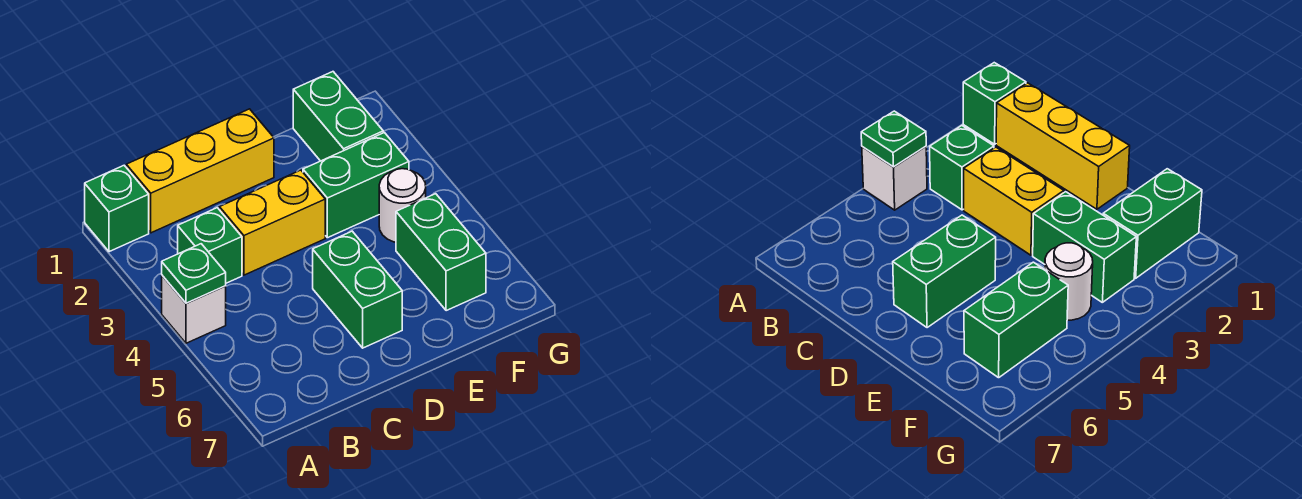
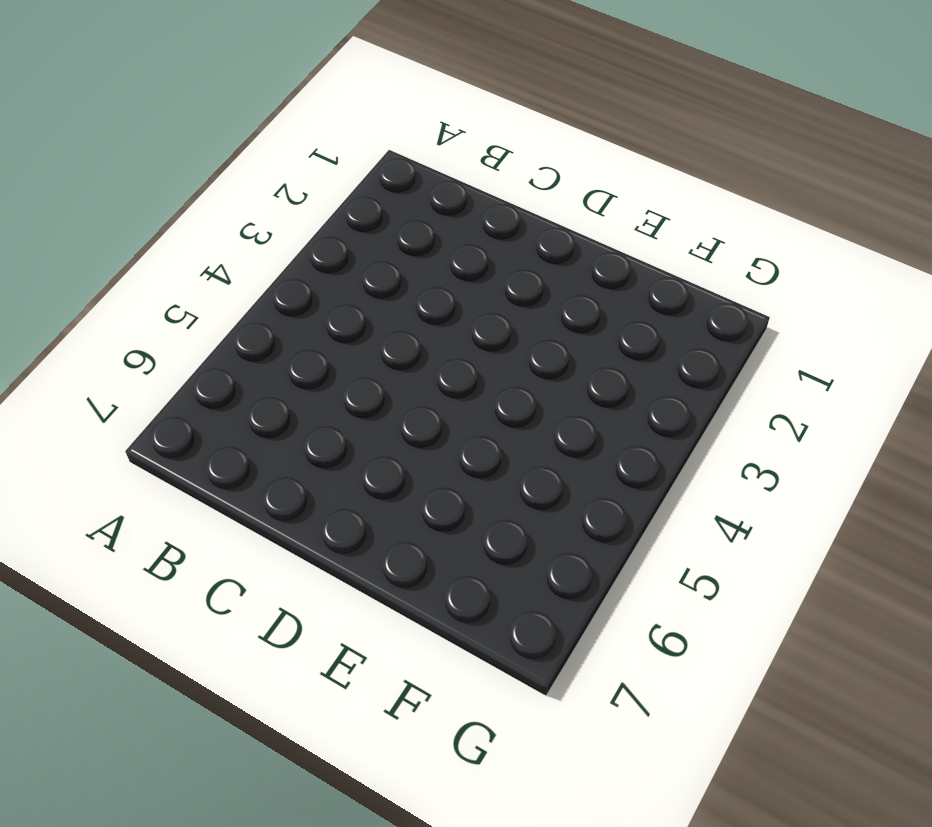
none -> green brick A1 level 1
none -> white brick A4 level 1

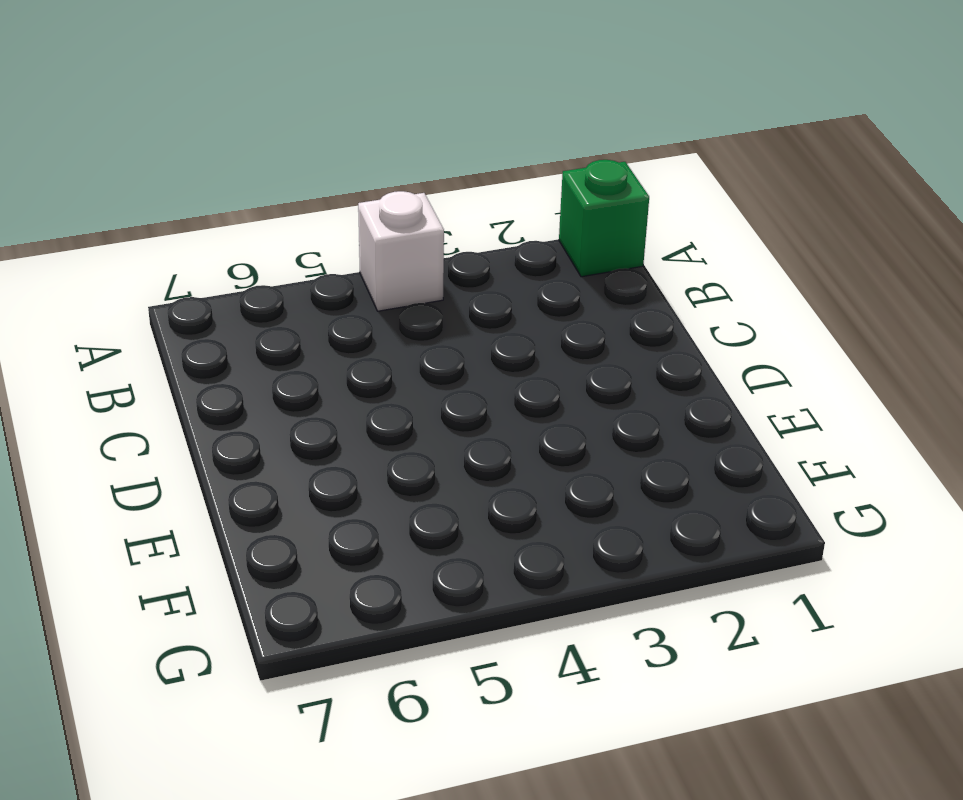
none -> yellow brick B1:D1 level 1
none -> green brick B3 level 1

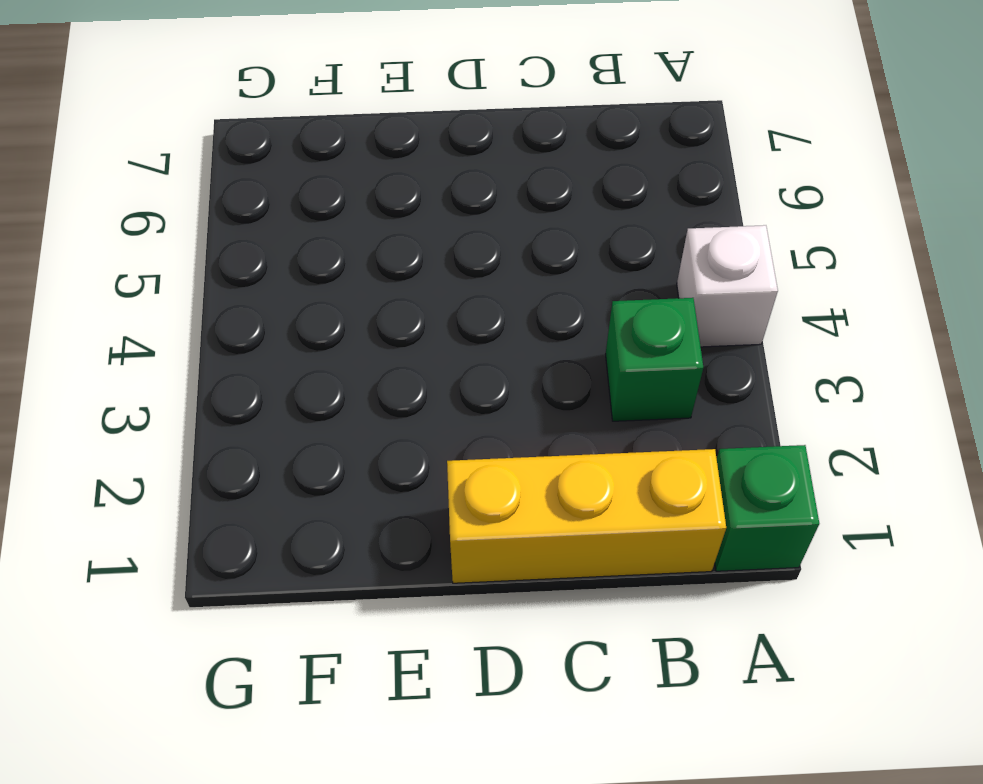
none -> yellow brick C3:D3 level 1
none -> green brick D5:D6 level 1

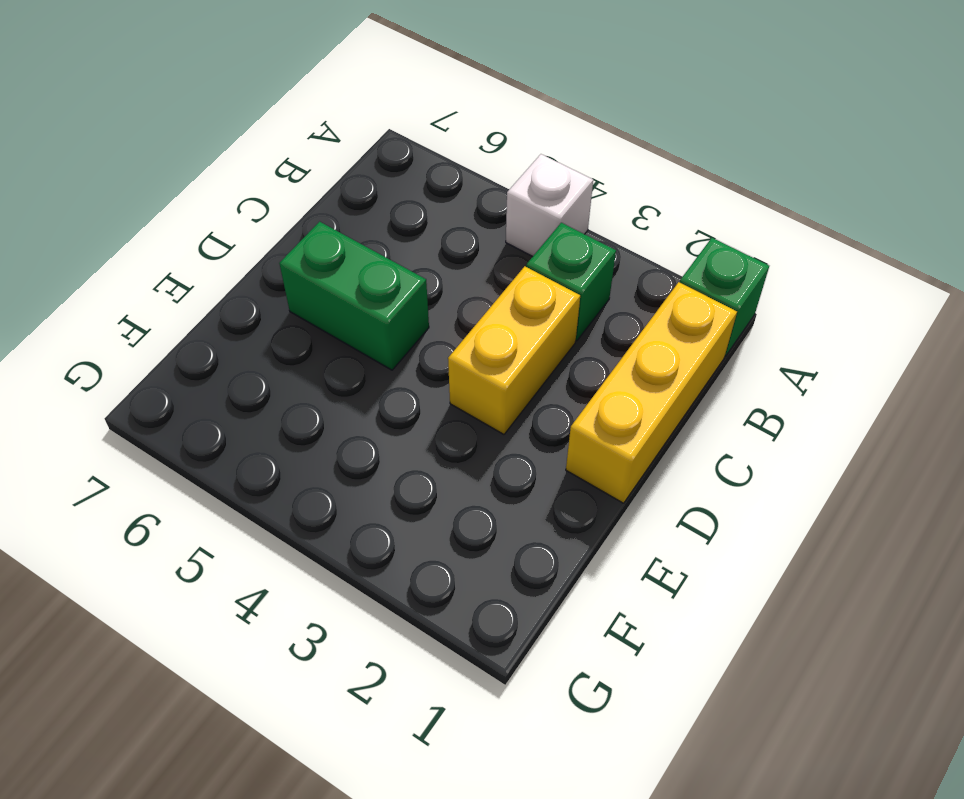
none -> green brick E3:F3 level 1
none -> green brick F1:F2 level 1

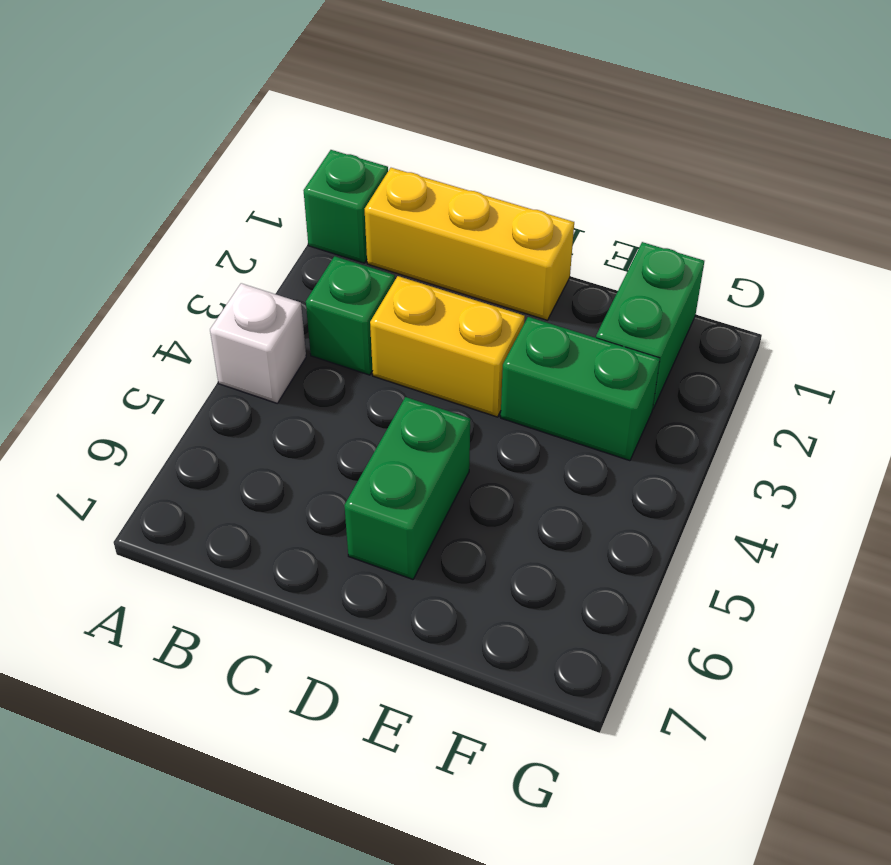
none -> white round brick F4 level 1
none -> green brick F5:F6 level 1

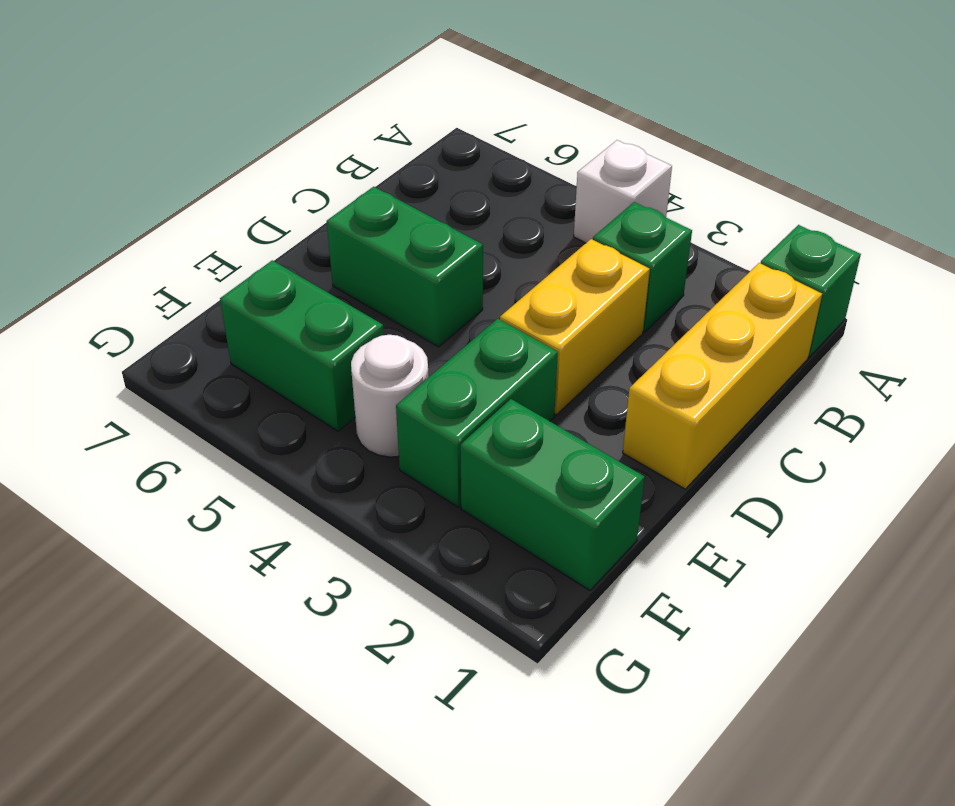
none -> green plate A4 level 2

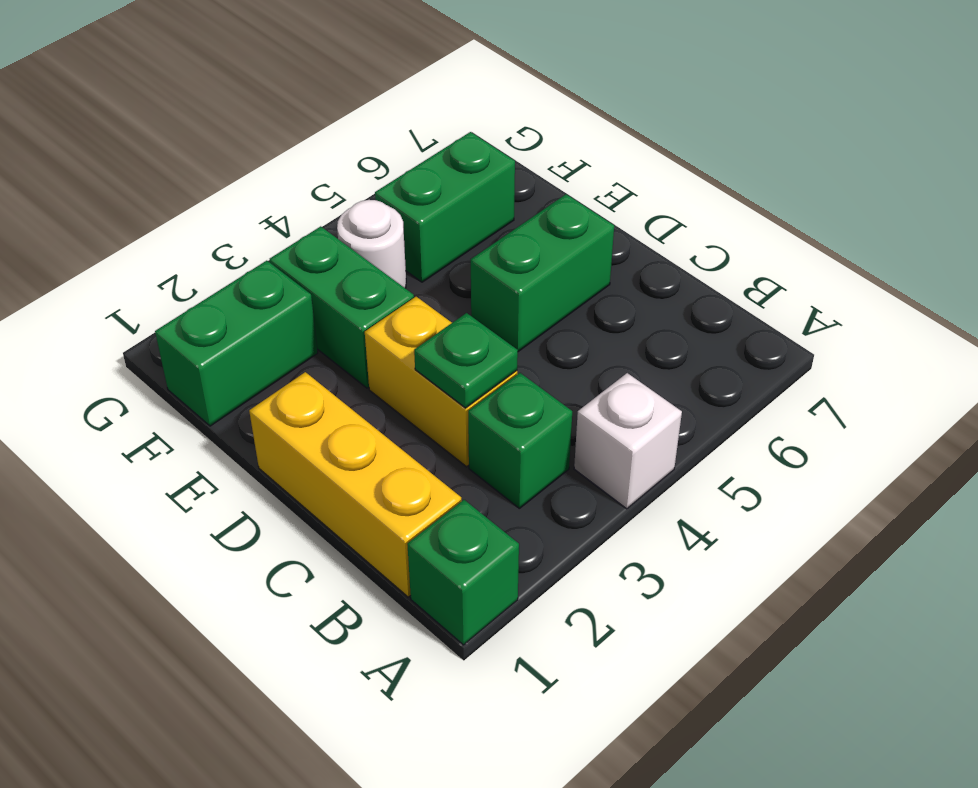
green plate C3 level 2 -> green plate A4 level 2

